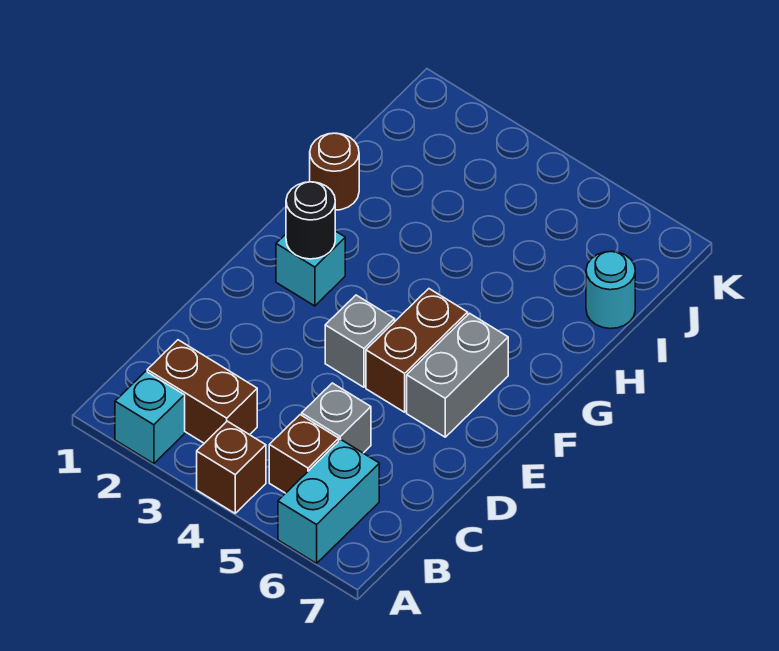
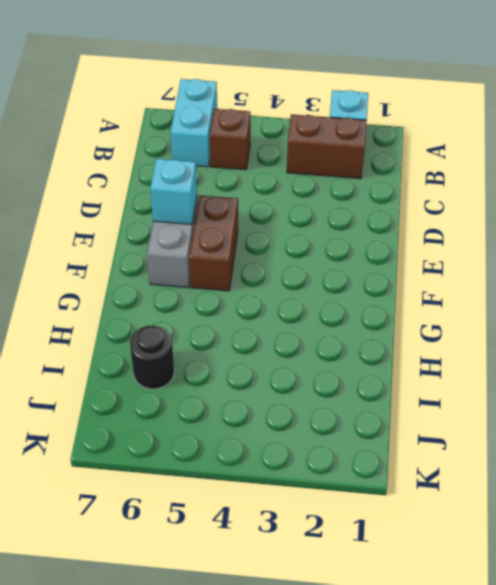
cyan brick E6 level 2 -> cyan brick F2 level 1
black round brick I6 level 1 -> black round brick F2 level 2
none -> brown brick A4 level 1
none -> grey brick C5 level 1
none -> grey brick E4 level 1

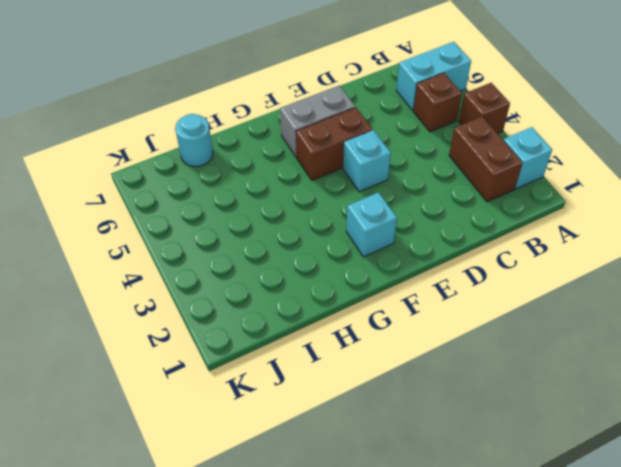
cyan brick E4 level 1 -> grey brick E4 level 1
none -> grey brick C5 level 1
none -> brown round brick H1 level 1
none -> black round brick F2 level 2

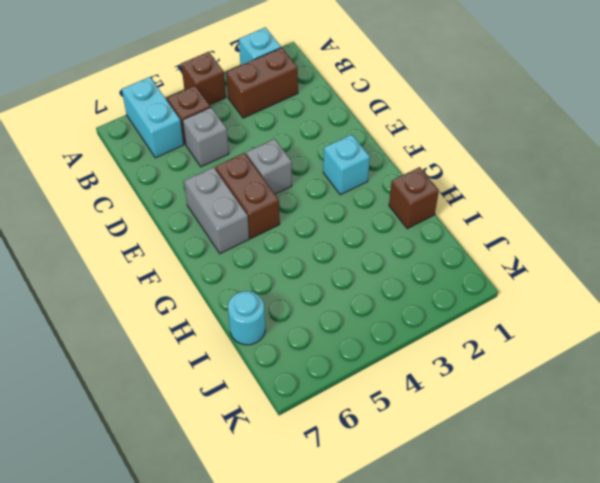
brown brick H1 level 1 -> brown round brick H1 level 1
none -> black round brick F2 level 2

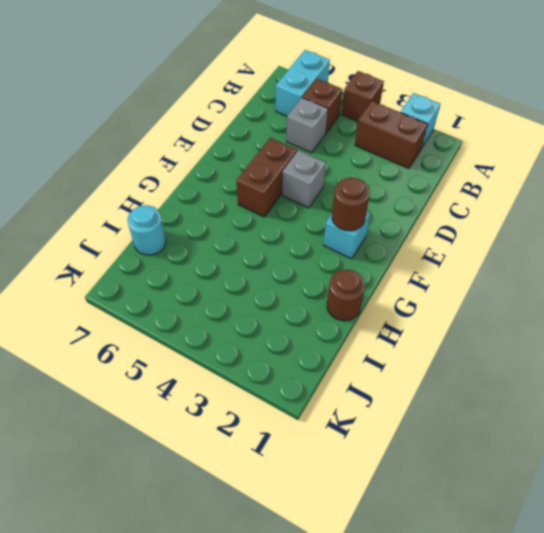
brown round brick F2 level 2 -> black round brick F2 level 2
none -> grey brick E6:F6 level 1

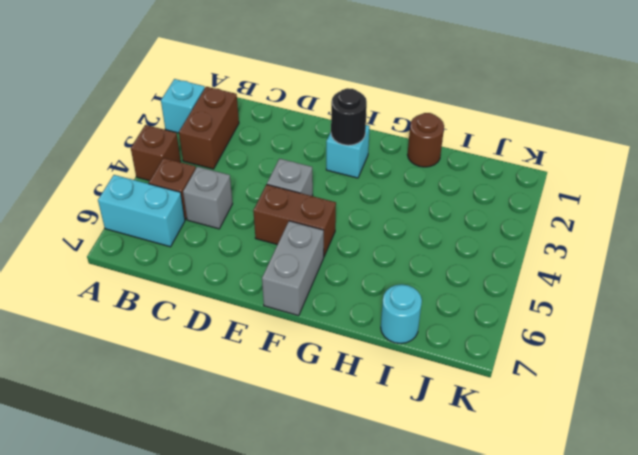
grey brick F6:F7 level 1 -> grey brick E6:F6 level 1

